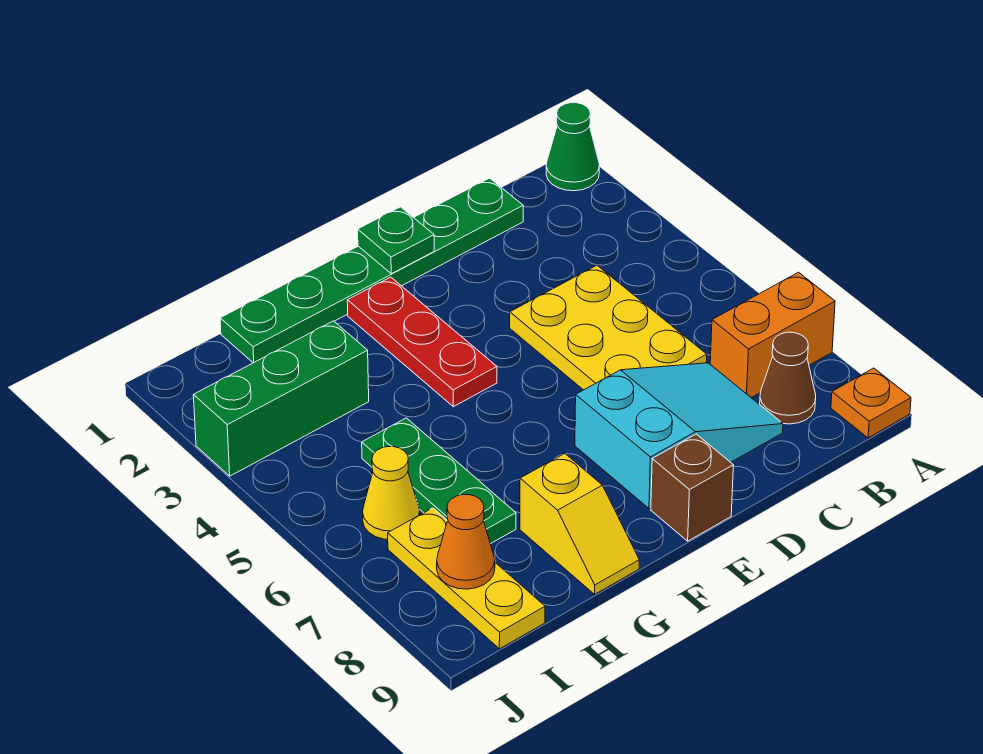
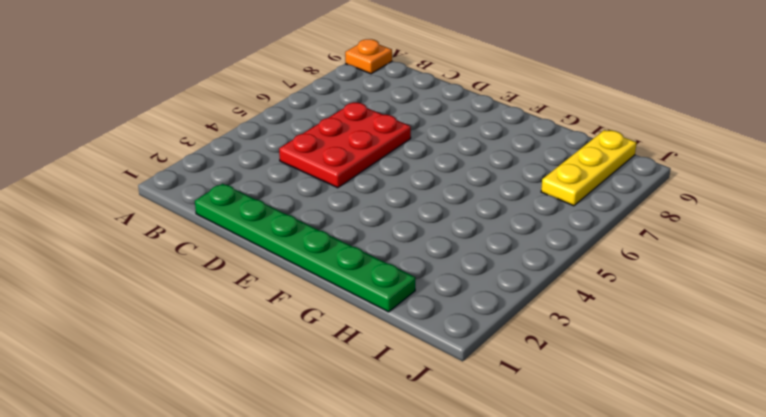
red plate C4:D6 level 1 -> yellow plate C4:D6 level 1
none -> green cone A1 level 1
none -> orange brick A7:B7 level 1
none -> brown cone B8 level 1

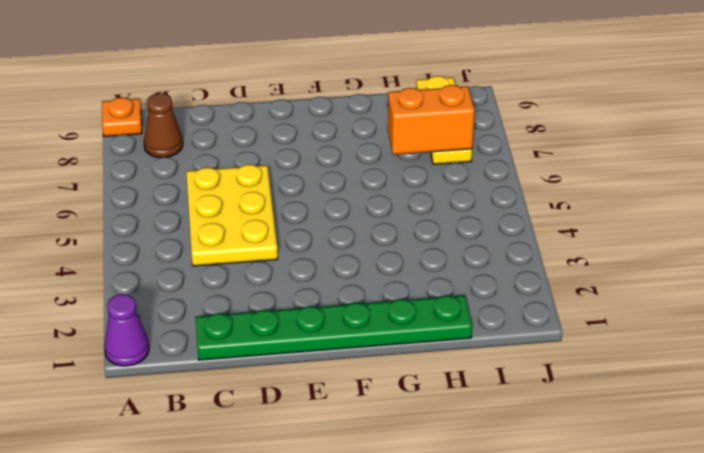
purple cone A1 level 1 -> green cone A1 level 1
orange brick H7:I7 level 2 -> orange brick A7:B7 level 1
none -> cyan slope C7:E8 level 1 top E
none -> brown brick E9 level 1
none -> red plate F2:F4 level 1

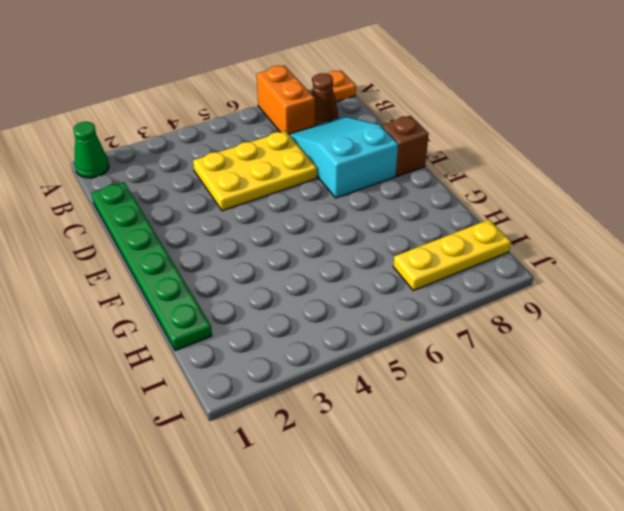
none -> red plate F2:F4 level 1
none -> yellow slope G8:G9 level 1 top 8
none -> green brick H3:J3 level 1

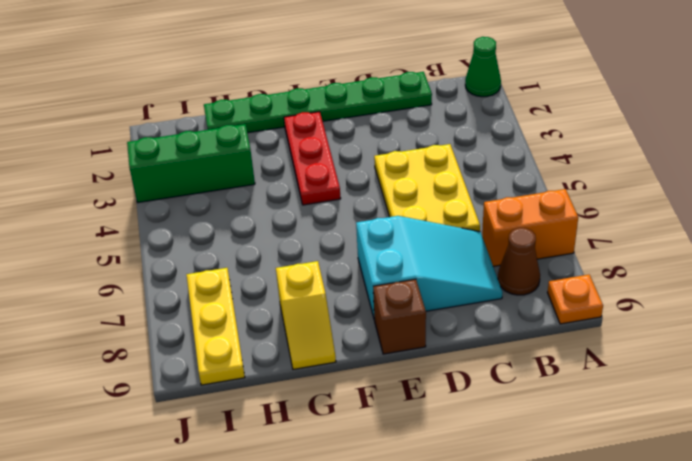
none -> green plate H5:H7 level 1
none -> yellow cone I6 level 1
none -> green plate E1 level 2

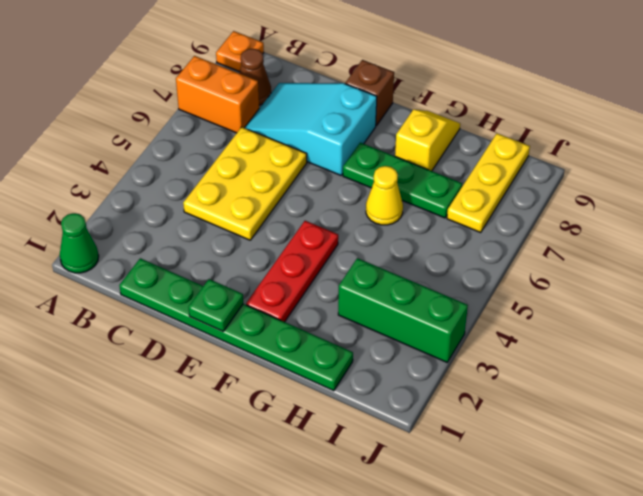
green plate F7:H7 level 1 -> green plate H5:H7 level 1
yellow cone G6 level 1 -> yellow cone I6 level 1
none -> orange cone I8 level 2

